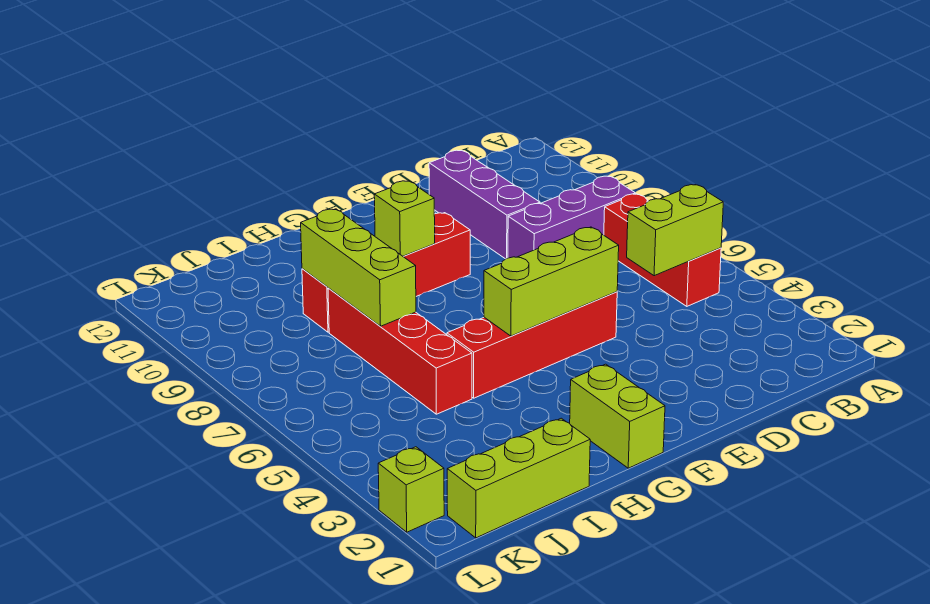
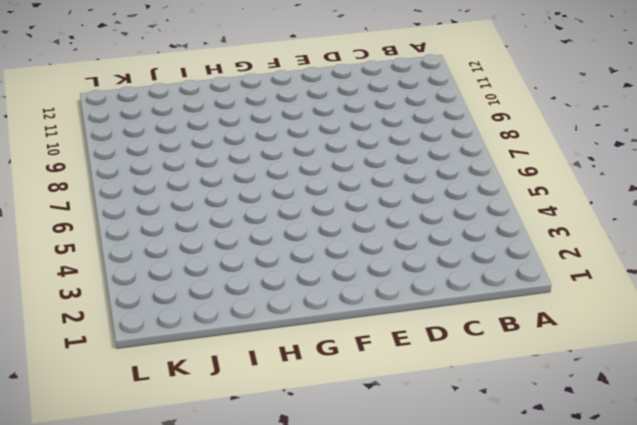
none -> red brick B5:B7 level 1
none -> purple brick B8:D8 level 1
none -> purple brick D9:D11 level 1

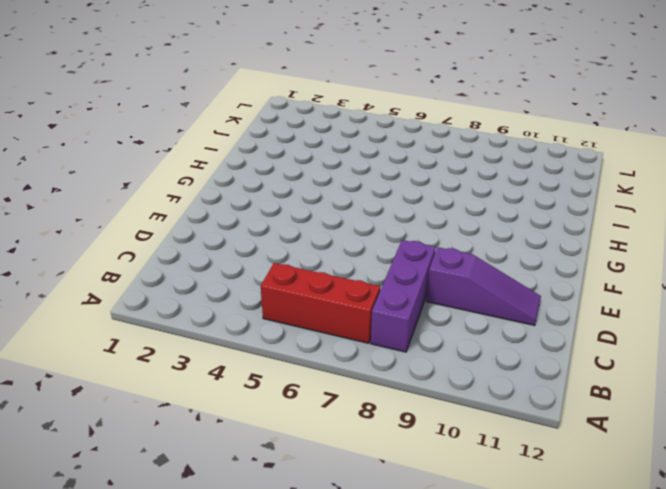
purple slope D9:D11 level 1 top 9 -> purple brick D9:D11 level 1
none -> red brick E5:H5 level 1
none -> red brick F9:I9 level 1
none -> lime brick G1:G2 level 1

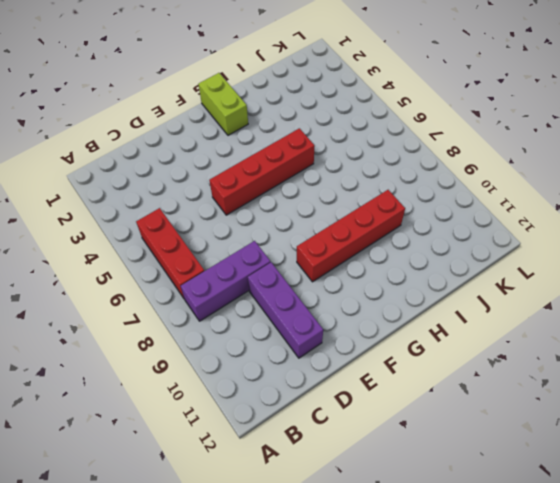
none -> lime brick I1:K1 level 1
none -> red brick I5:I8 level 1
none -> lime brick L2 level 1

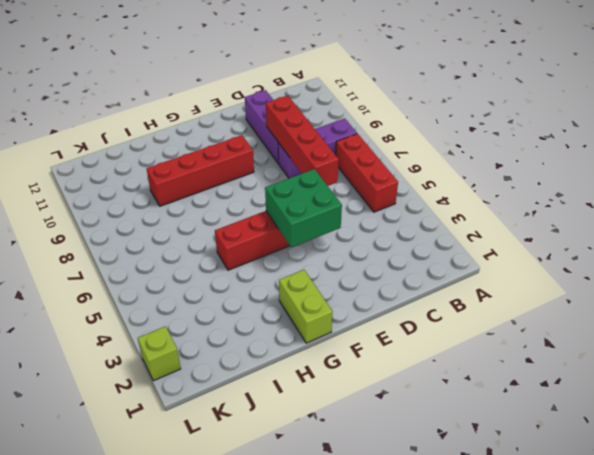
red brick D6:D9 level 2 -> red brick I5:I8 level 1
green brick E4:F5 level 2 -> lime brick E5:G5 level 2
none -> lime brick I1:K1 level 1
none -> lime brick B5:C5 level 2
none -> lime brick G9 level 2

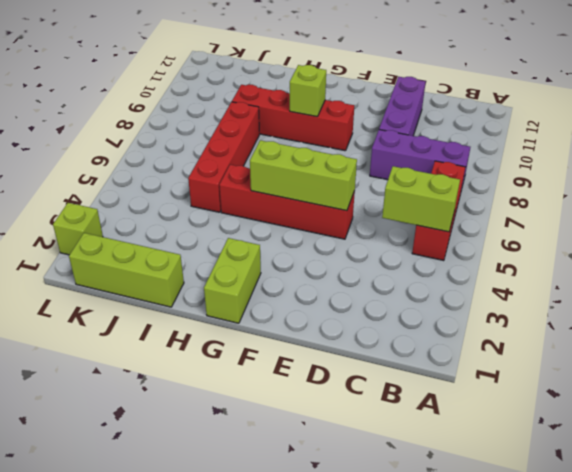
none -> lime brick I7:I9 level 2

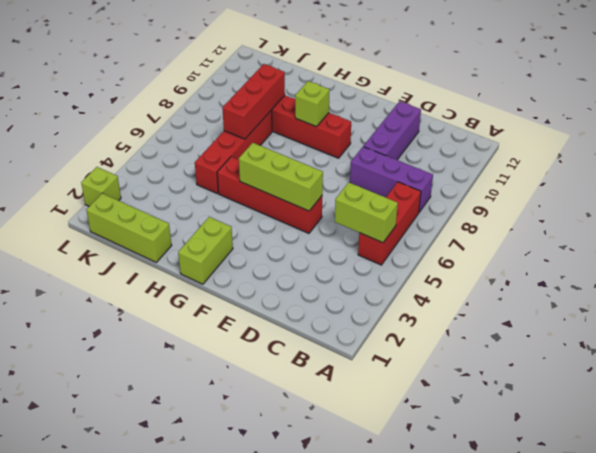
red brick I7:I9 level 2 -> lime brick I7:I9 level 2

